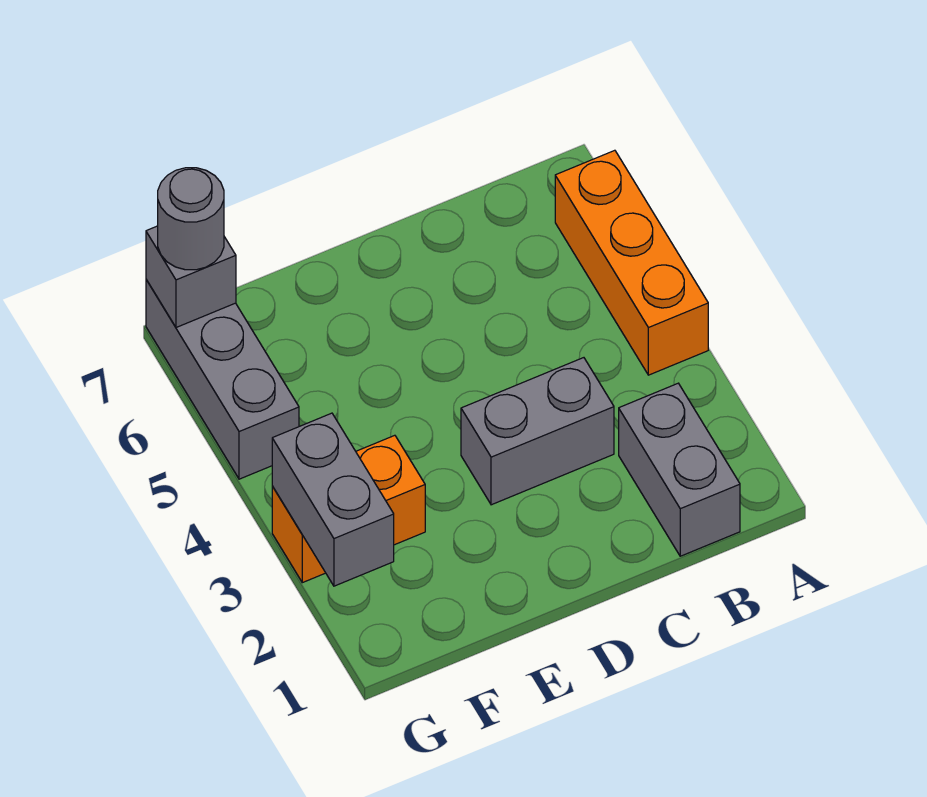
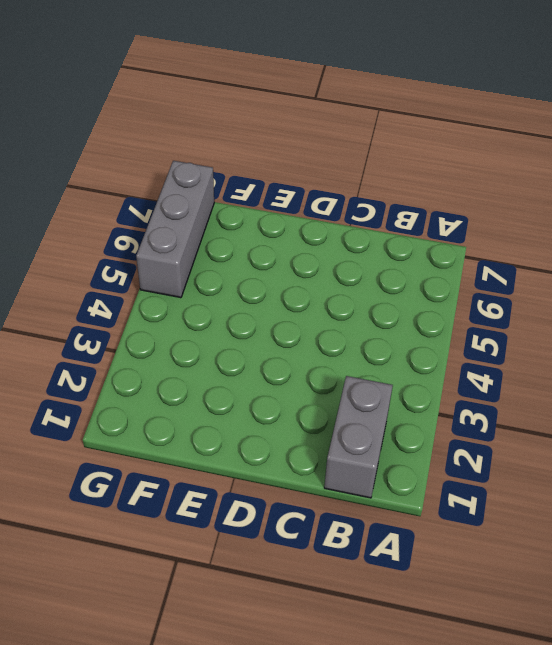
none -> orange brick A4:A6 level 1
none -> grey brick C3:D3 level 1

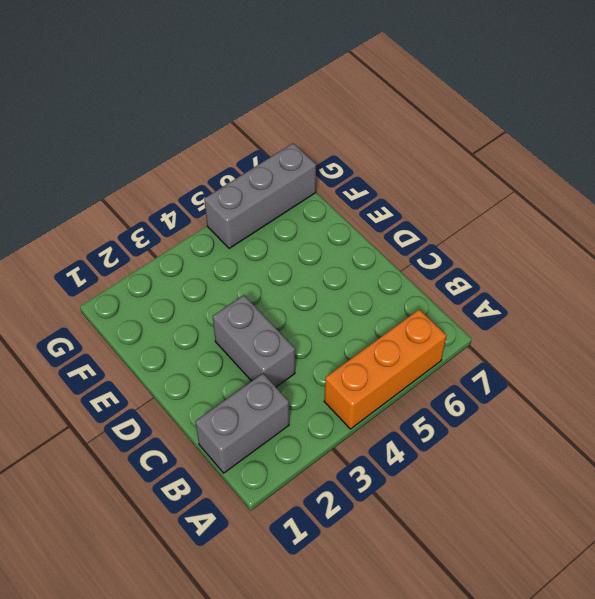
none -> orange brick F3:G3 level 1
none -> grey brick G2:G3 level 2

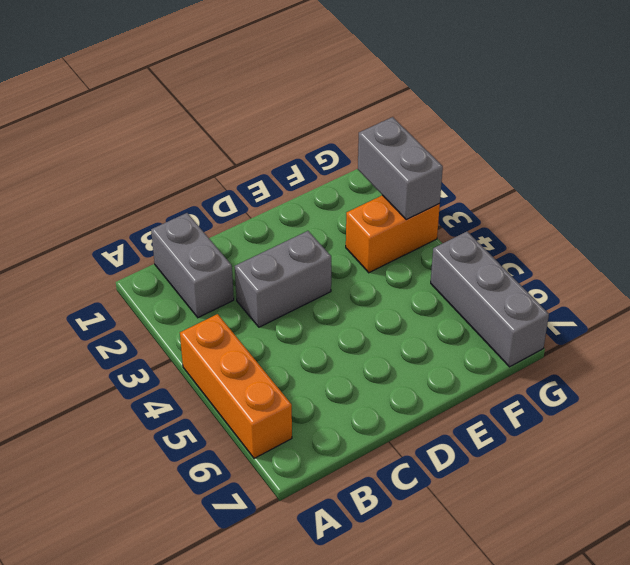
none -> grey brick G7 level 2
none -> grey round brick G7 level 3

